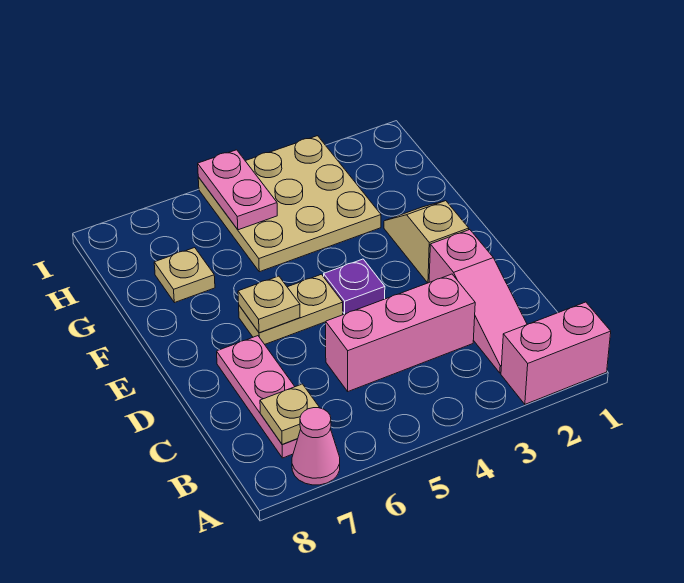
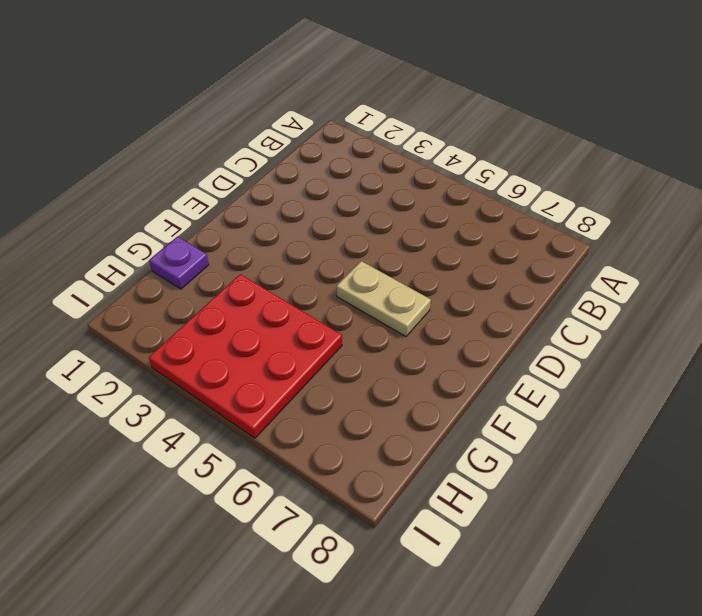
purple plate G1 level 1 -> purple plate E4 level 1
red plate G3:I5 level 1 -> tan plate G3:I5 level 1
none -> pink brick A1:A2 level 1
none -> pink cone A7 level 1
none -> pink slope B2:D2 level 1 top D

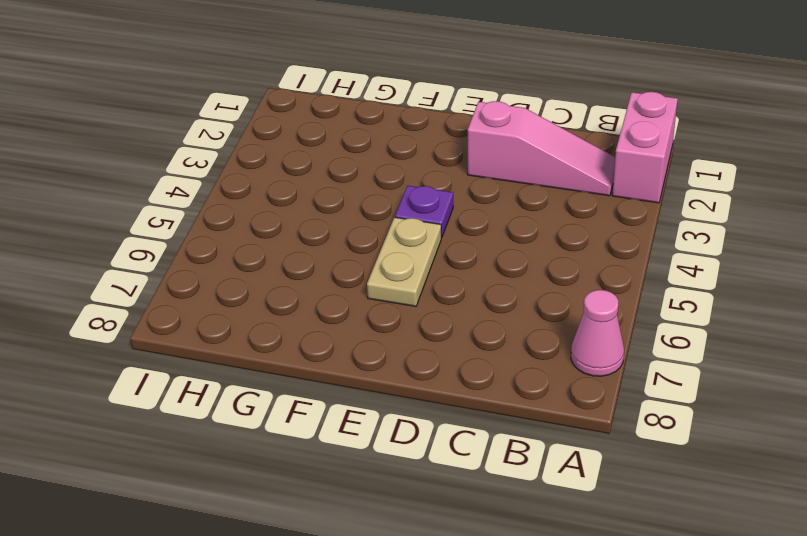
none -> pink plate B7:D7 level 1
none -> pink brick C3:C5 level 1
none -> tan slope E2:F2 level 1 top E

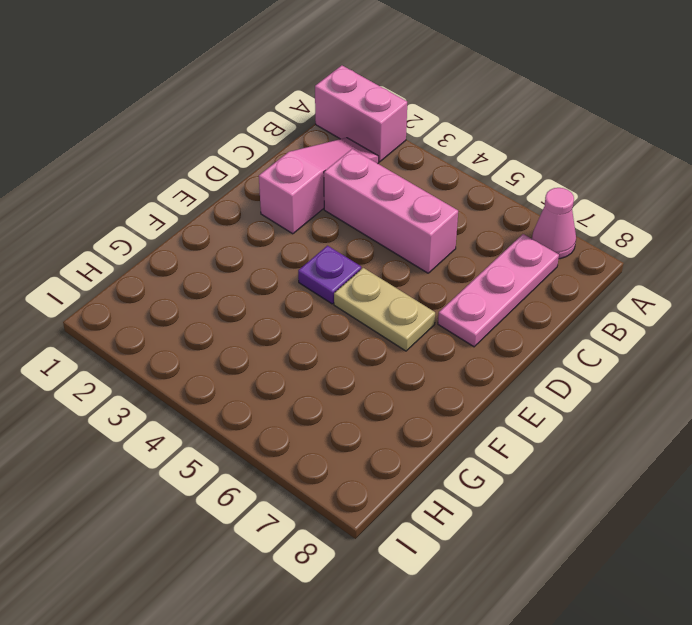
none -> tan slope E2:F2 level 1 top E
none -> tan plate G3:I5 level 1
none -> tan plate G7 level 1

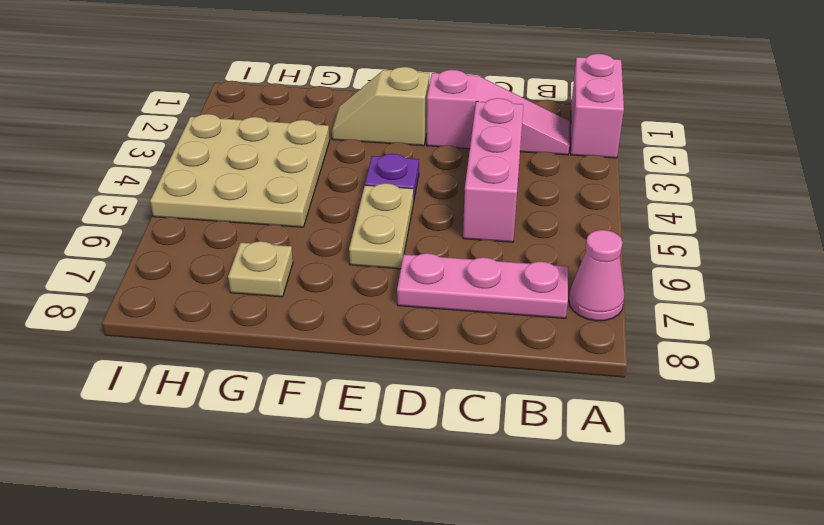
none -> tan plate B7 level 2
none -> tan plate E6 level 2
none -> pink plate H5:I5 level 2

